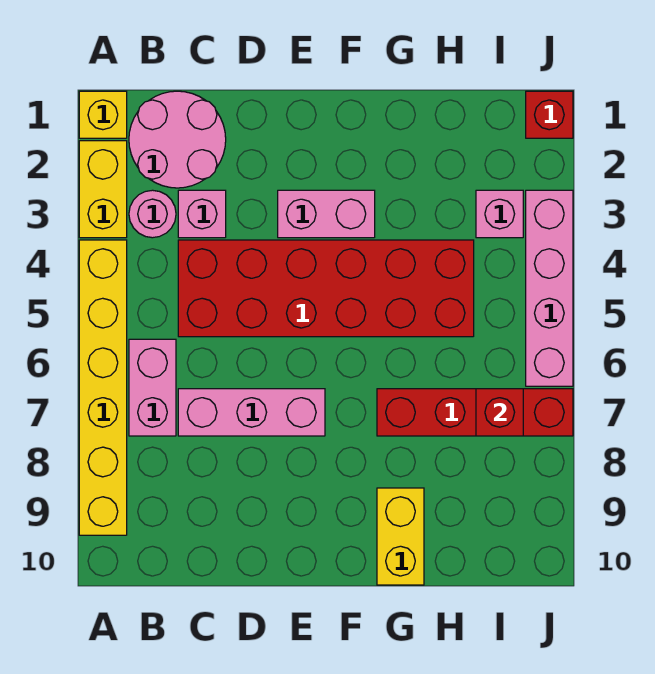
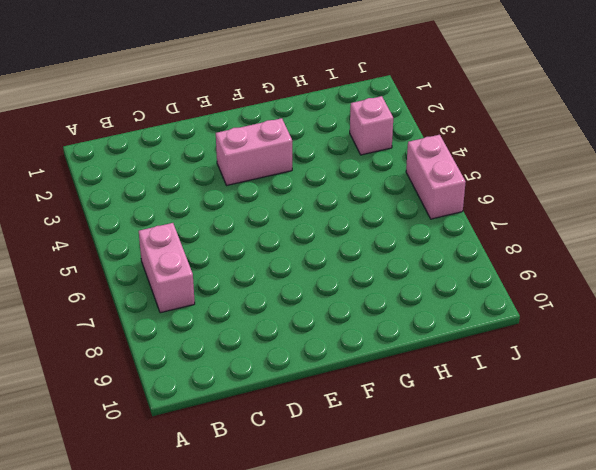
pink brick J5:J6 level 1 -> pink brick J3:J6 level 1
none -> yellow brick A1 level 1
none -> yellow brick A2:A3 level 1
none -> yellow brick A4:A9 level 1

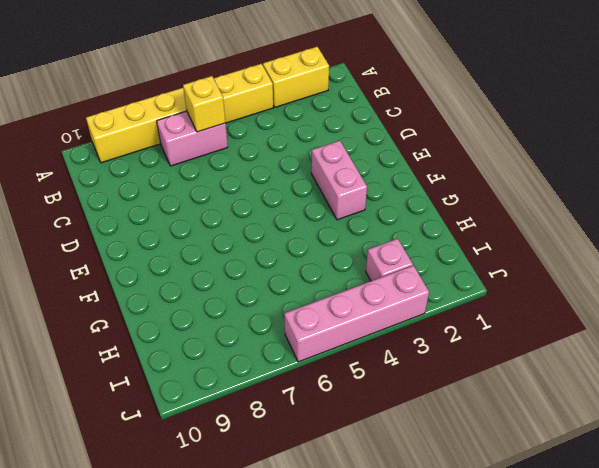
yellow brick B6 level 2 -> yellow brick A1 level 1
none -> pink round brick B1:C2 level 1
none -> pink round brick B3 level 1
none -> pink brick C3 level 1

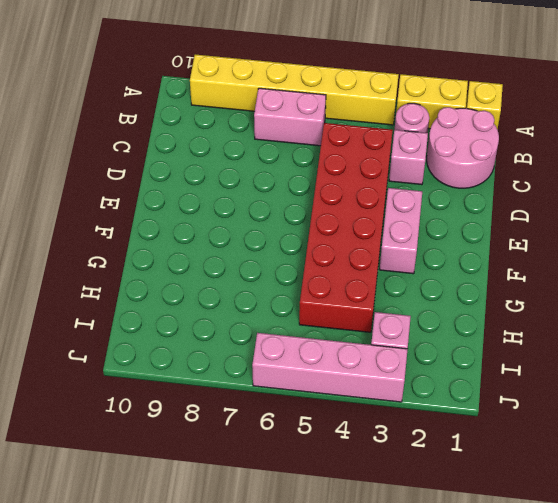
none -> pink brick C7:E7 level 1
none -> red brick G7:J7 level 1
none -> yellow brick G9:G10 level 1

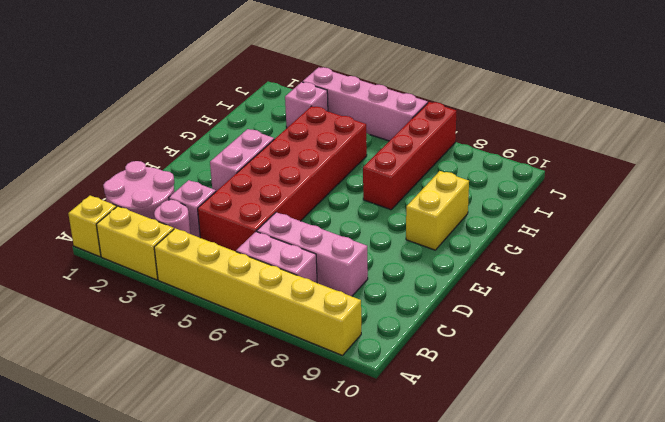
pink brick C6:C8 level 1 -> pink brick C7:E7 level 1
yellow brick F9:G9 level 1 -> yellow brick G9:G10 level 1
none -> red brick J1 level 1
none -> red brick I7 level 2

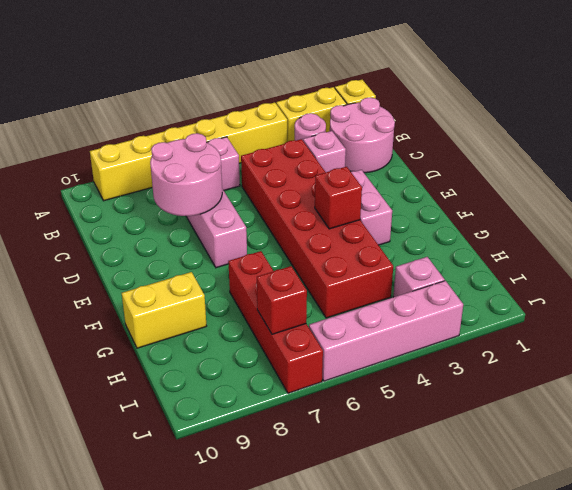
pink round brick C7:D8 level 2 -> none
red brick F4 level 2 -> red brick J1 level 1

